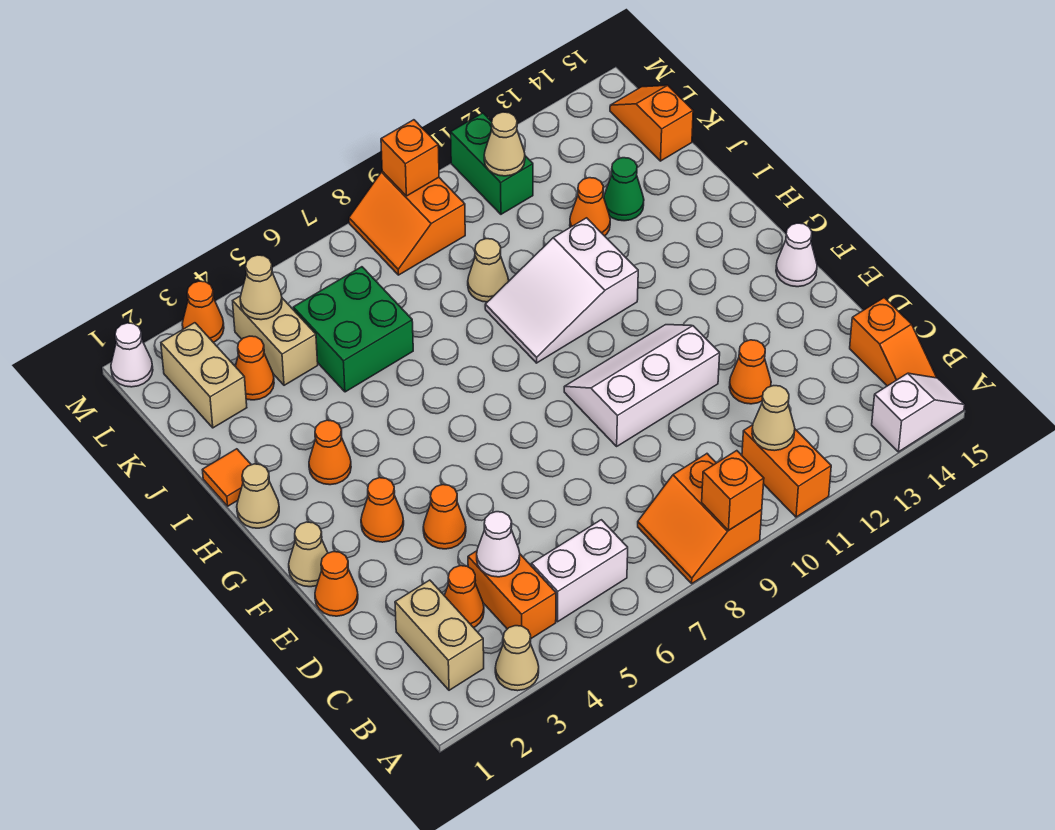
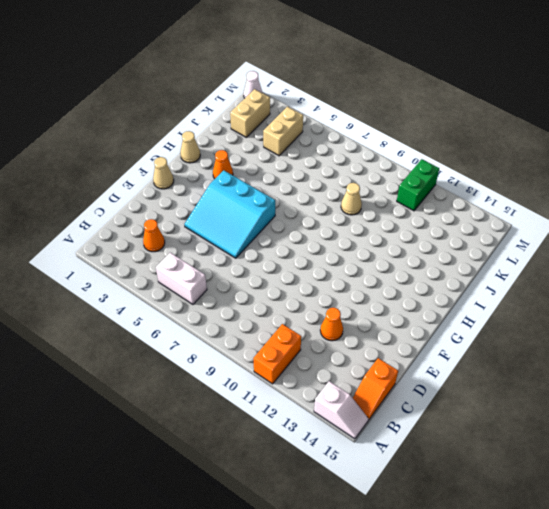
cyan slope E4:G6 level 1 top G -> orange cone E4 level 1
none -> tan cone A3 level 1
none -> orange slope A8:B9 level 1 top 9
none -> tan brick B2:C2 level 1
none -> orange brick B4:C4 level 1

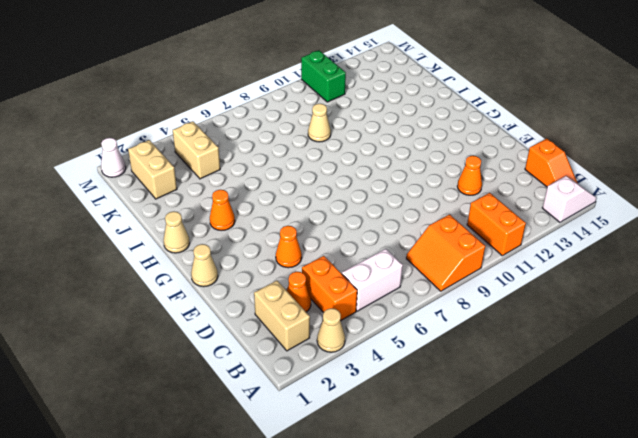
none -> orange cone E1 level 1
none -> white slope E9:F11 level 1 top E
none -> orange cone F3 level 1
none -> white cone F15 level 1

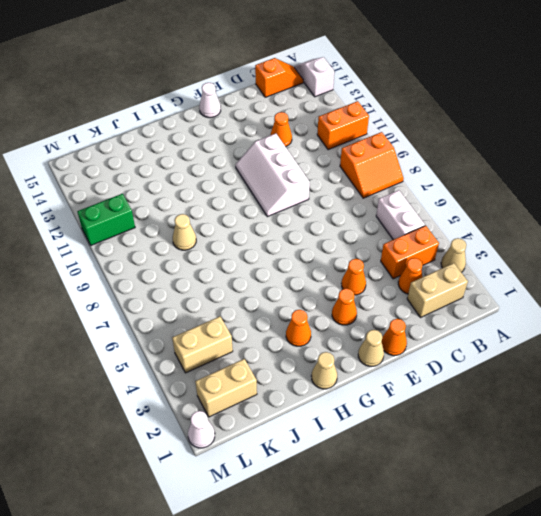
none -> white slope H9:I11 level 1 top 11
none -> orange tile I1 level 1
none -> green brick J5:K6 level 1
none -> orange cone J12 level 1

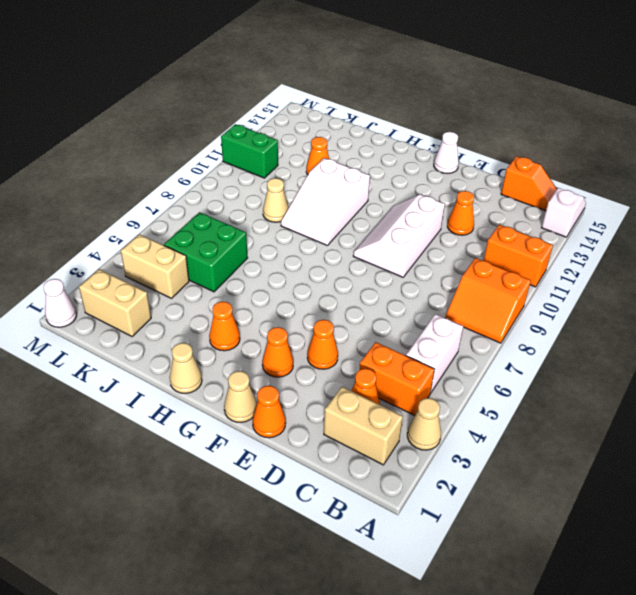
none -> orange tile I1 level 1
none -> green cone J13 level 1
none -> orange cone K3 level 1
none -> orange slope K15:L15 level 1 top K

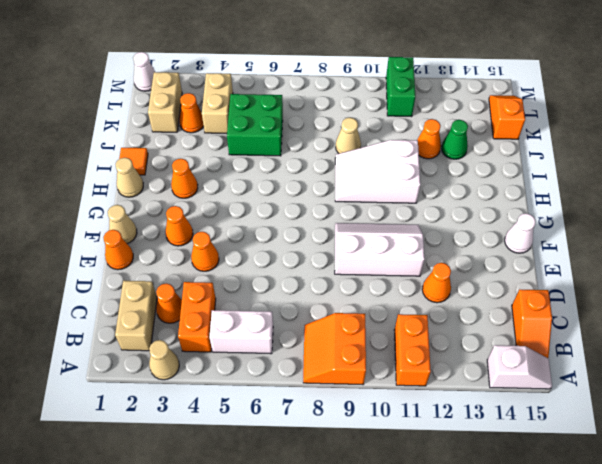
none -> orange slope L8:M9 level 1 top 9
none -> orange cone M3 level 1
none -> orange brick A9 level 2
none -> tan cone B11 level 2

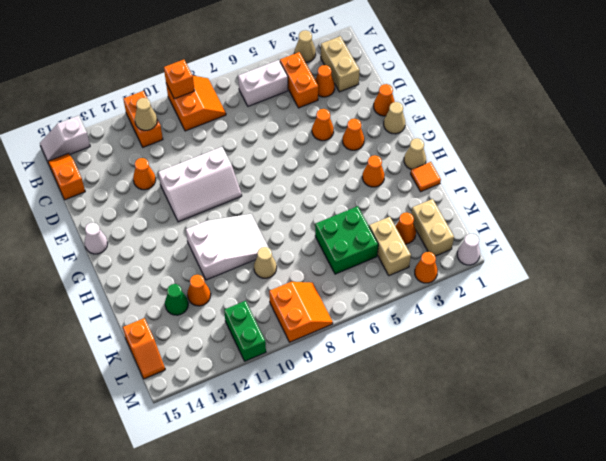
none -> white cone C4 level 2
none -> tan cone L4 level 2
none -> tan cone L11 level 2
none -> orange brick M9 level 2

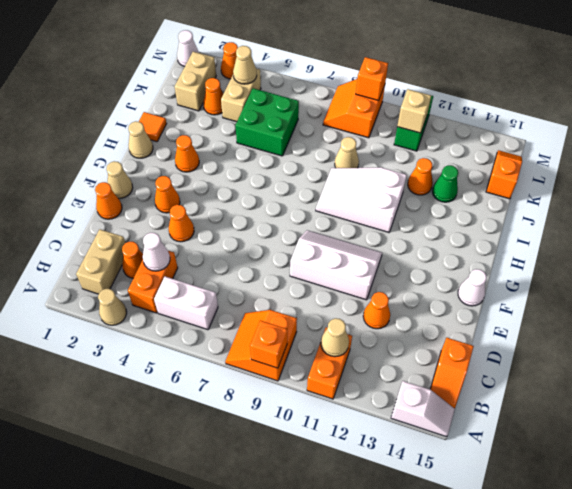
tan brick L11 level 2 -> tan cone L11 level 2

